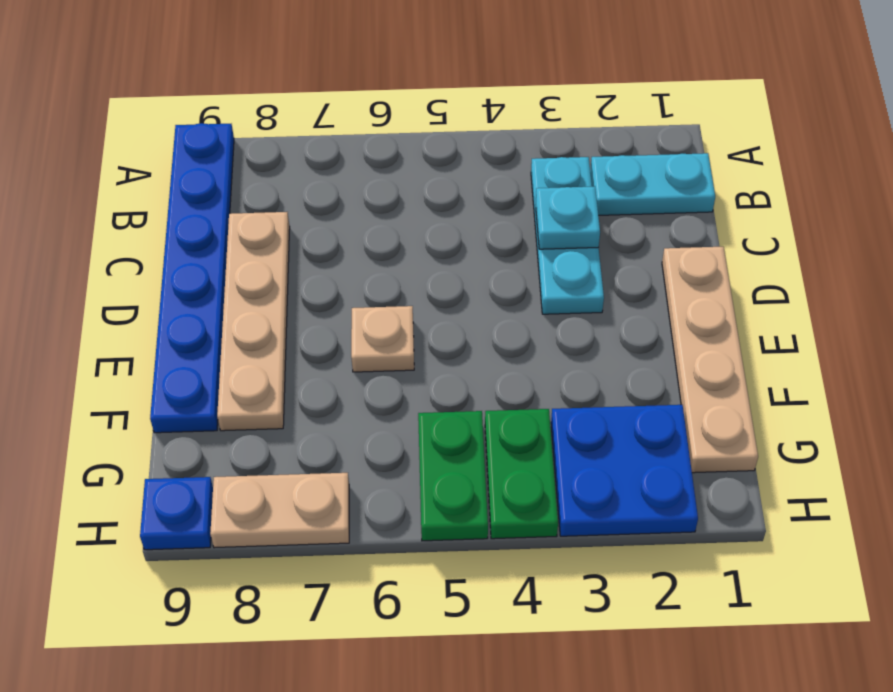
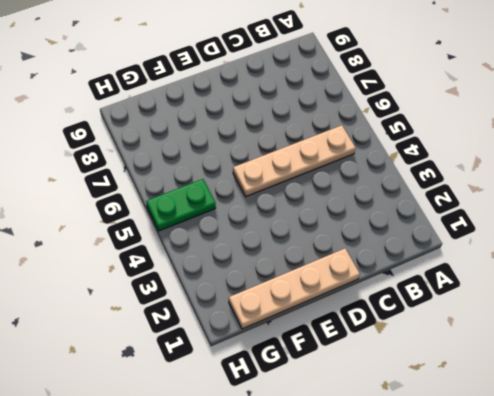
tan plate B5:E5 level 1 -> tan plate C8:F8 level 1
none -> blue plate A9:F9 level 1
none -> cyan plate B1:B2 level 1
none -> cyan plate B3:D3 level 1

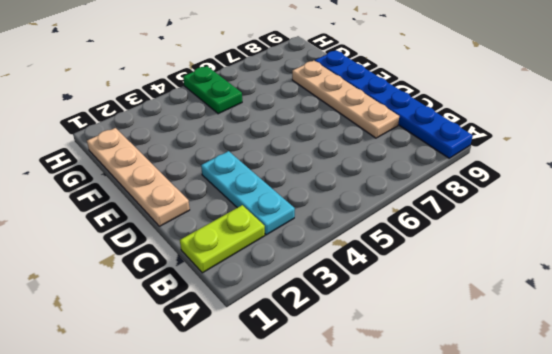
lime plate B1:B2 level 1 -> cyan plate B1:B2 level 1
none -> tan plate E6 level 1
none -> blue plate G2:H3 level 1
none -> green plate G4:H4 level 1

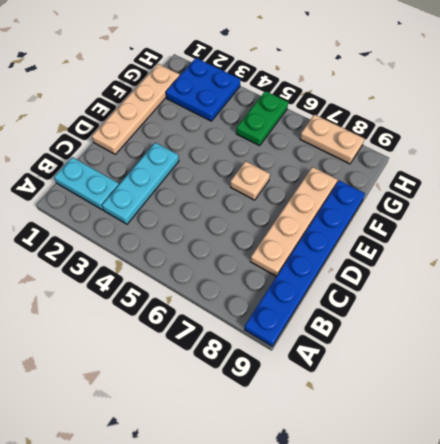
none -> green plate G4:H4 level 1
none -> blue plate H9 level 1
none -> cyan plate C3 level 2

